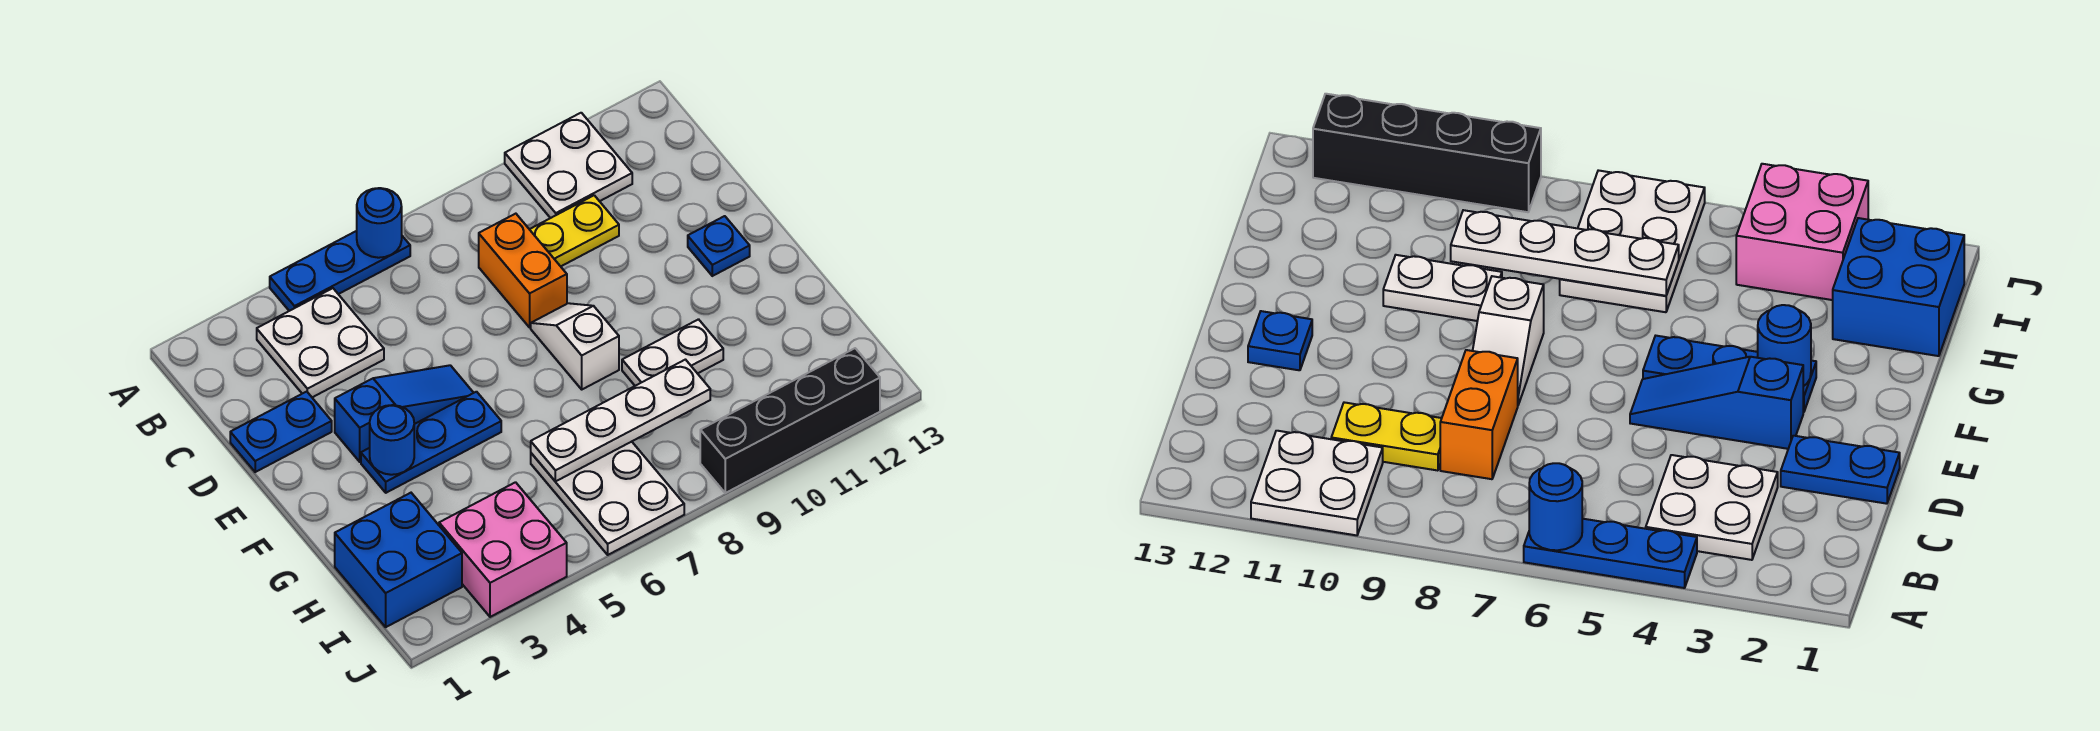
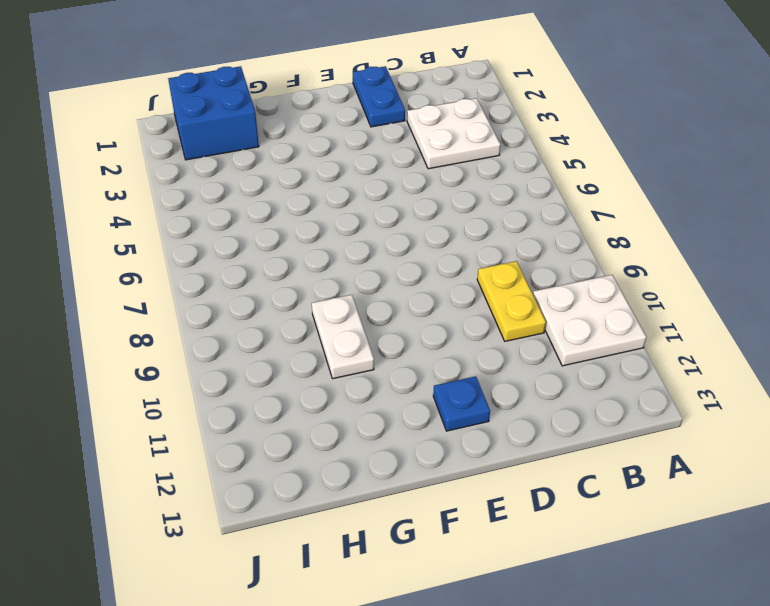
none -> blue plate A4:A6 level 1
none -> orange brick C8:D8 level 1
none -> blue slope E3:E5 level 1 top 3

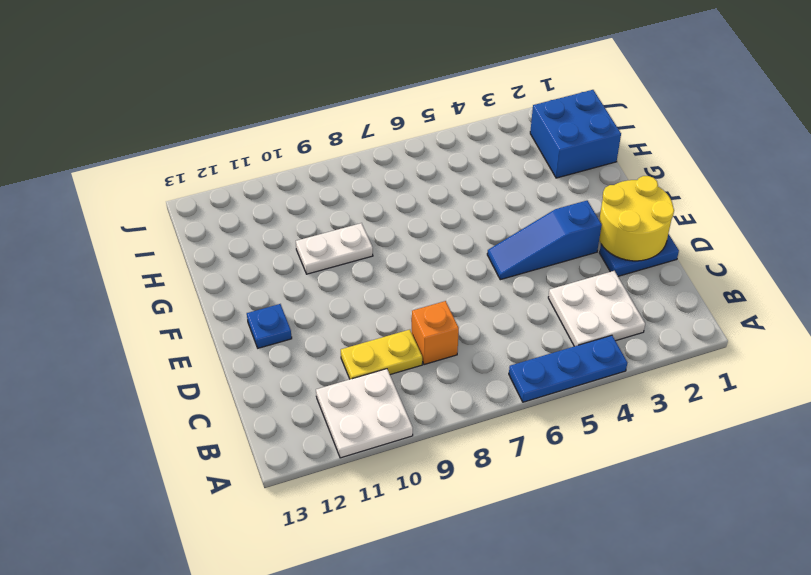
orange brick C8 level 1 -> orange brick C8:D8 level 1
yellow round brick D1:E2 level 2 -> none
none -> white slope E8:F8 level 1 top F
none -> blue plate F3:F5 level 1
none -> white plate H6:J7 level 1

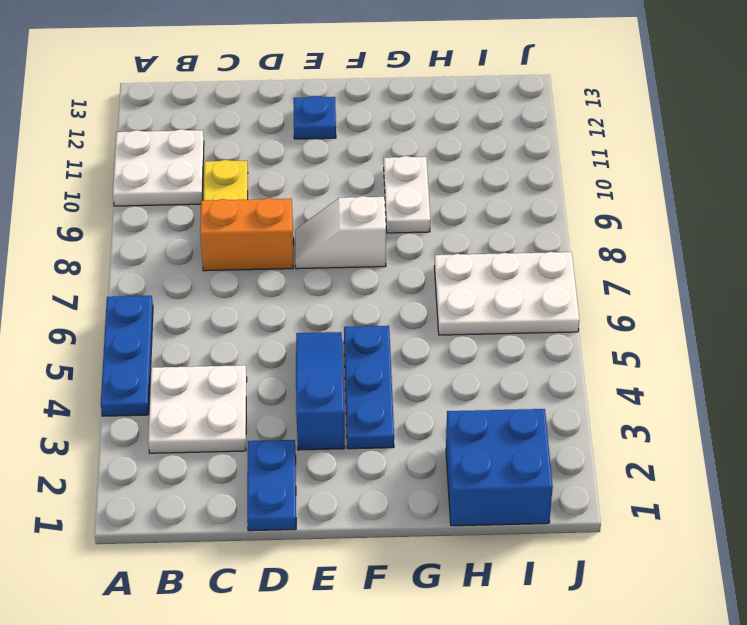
none -> pink brick I3:J4 level 1
none -> black brick J9:J12 level 1
none -> blue round brick A6 level 2

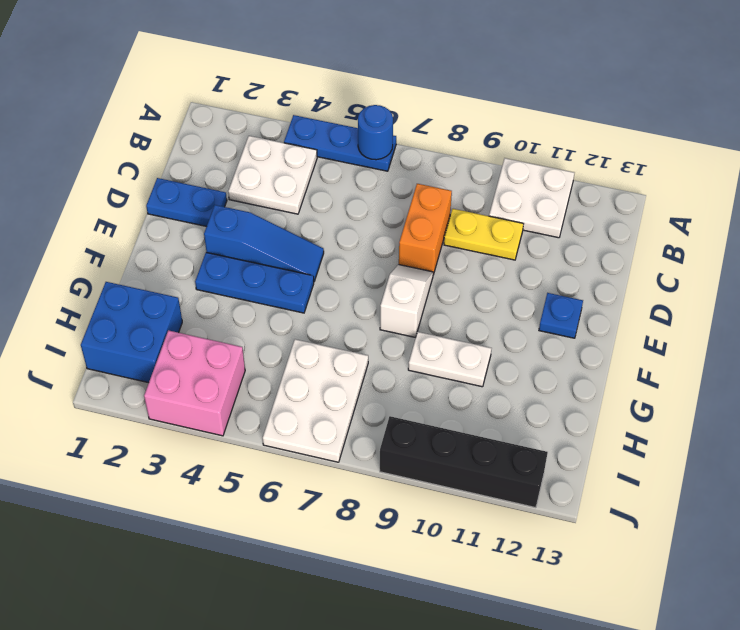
none -> blue round brick F3 level 2
none -> white plate H6:H9 level 2

